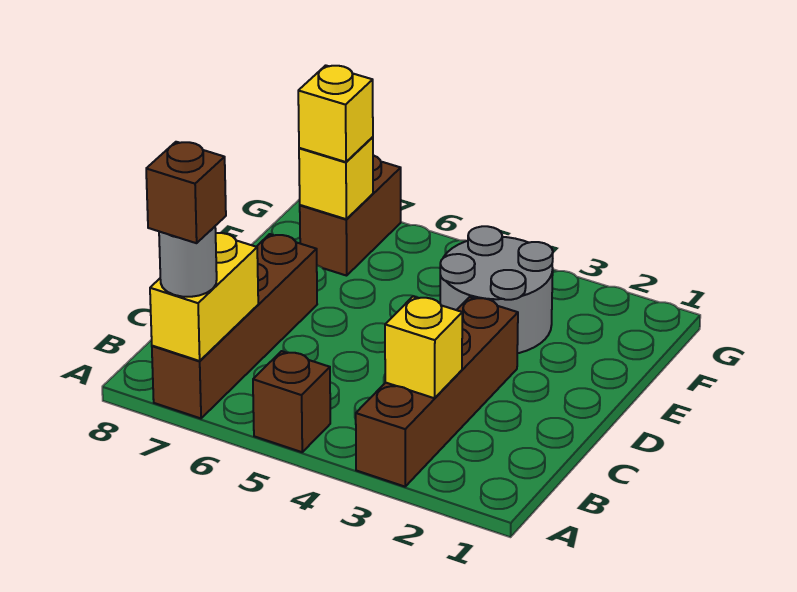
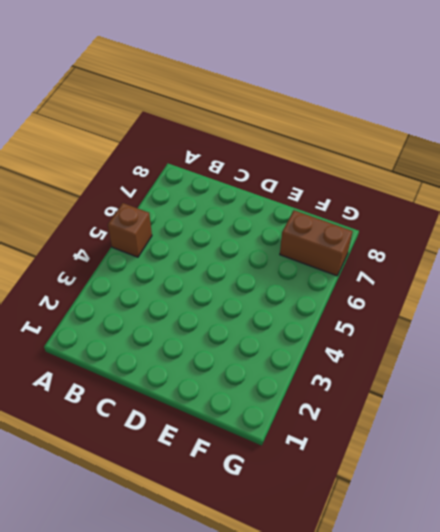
none -> brown brick A3:D3 level 1
none -> brown brick A7:D7 level 1

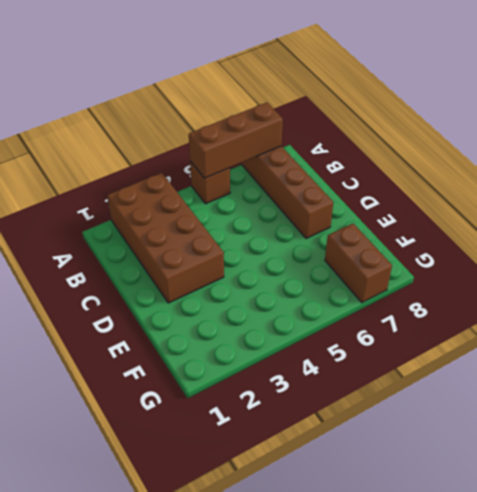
brown brick A2:D3 level 1 -> brown brick A3:D3 level 1
brown brick A5:A7 level 2 -> yellow brick A7:B7 level 2
none -> grey round brick E3:F4 level 1
none -> yellow brick B3 level 2

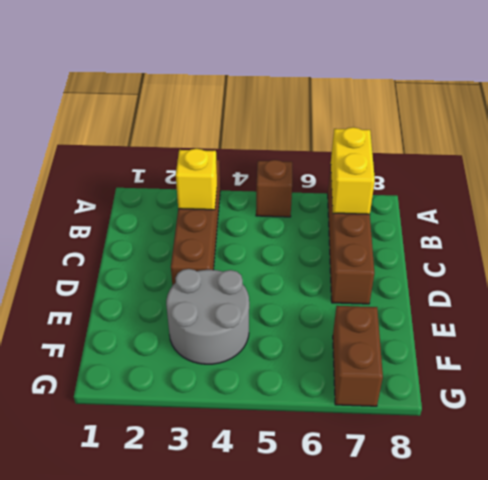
none -> yellow brick F7 level 2
none -> grey round brick A7 level 3

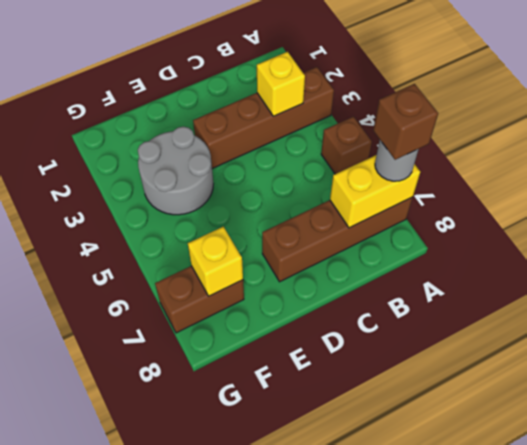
none -> yellow brick F7 level 3

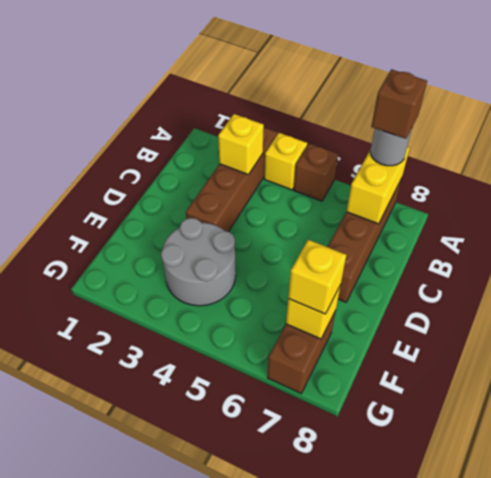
yellow brick A4 level 1 -> none

